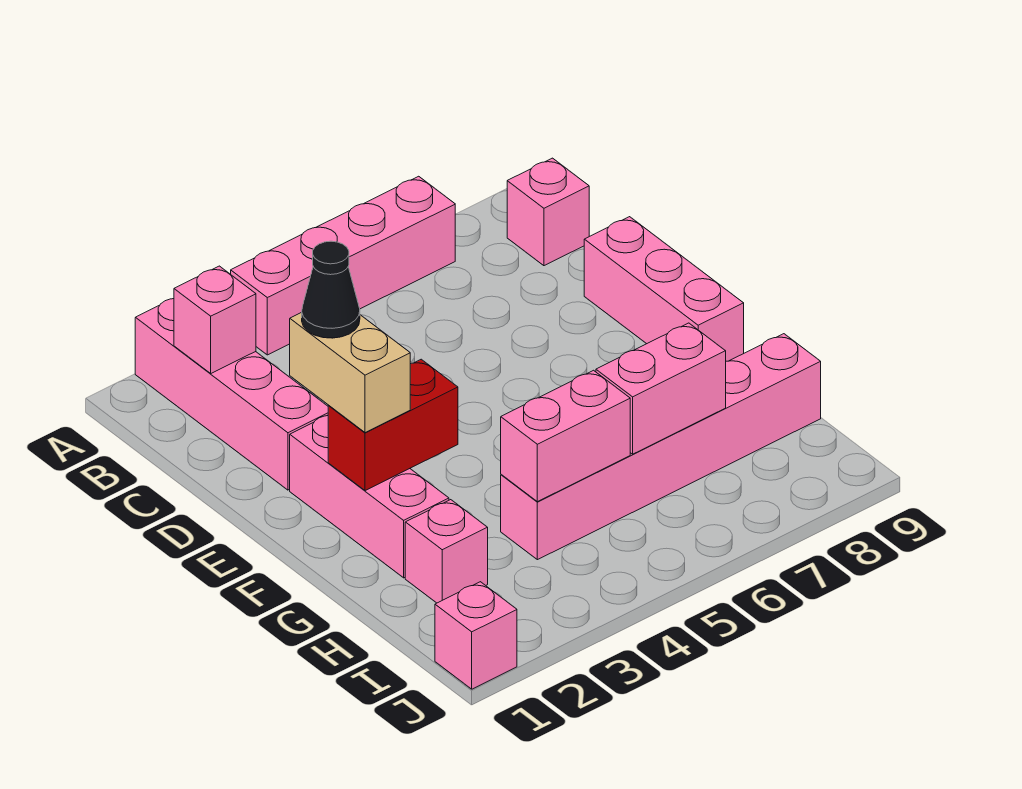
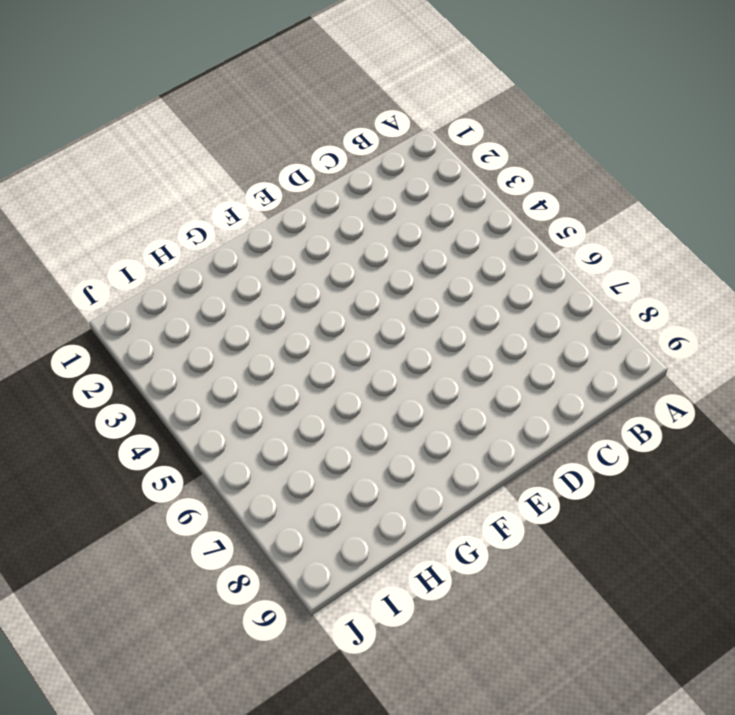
none -> pink brick A2:D2 level 1
none -> pink brick A4:A7 level 1
none -> pink brick B9 level 1

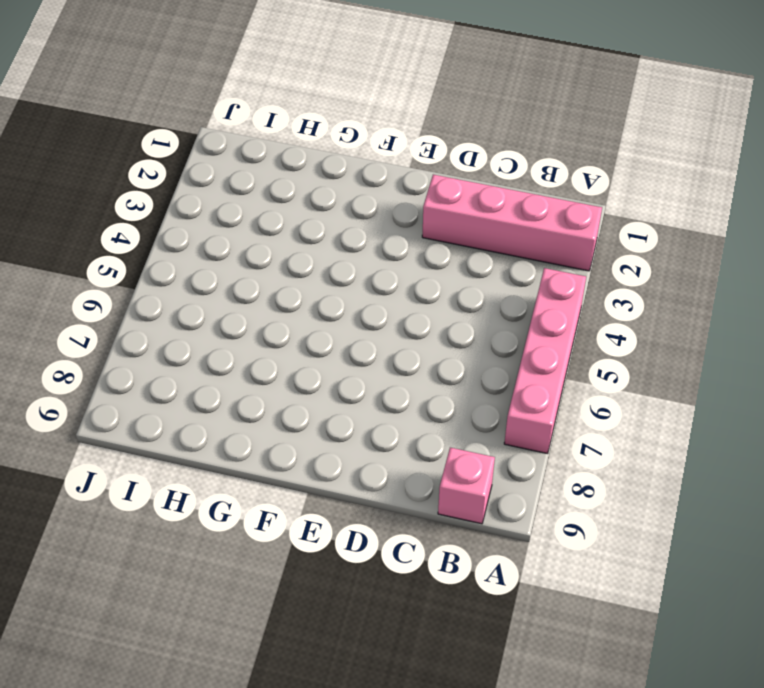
none -> pink brick D9:F9 level 1
none -> pink brick E2:G2 level 1
none -> pink brick H2 level 1

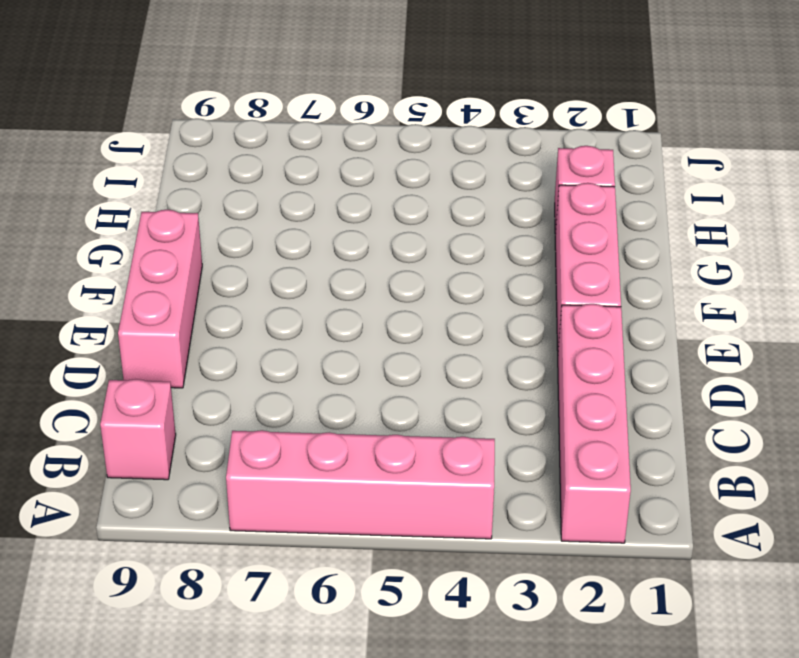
none -> pink brick H4:H9 level 1
none -> pink brick J1 level 1
none -> pink brick B2 level 2

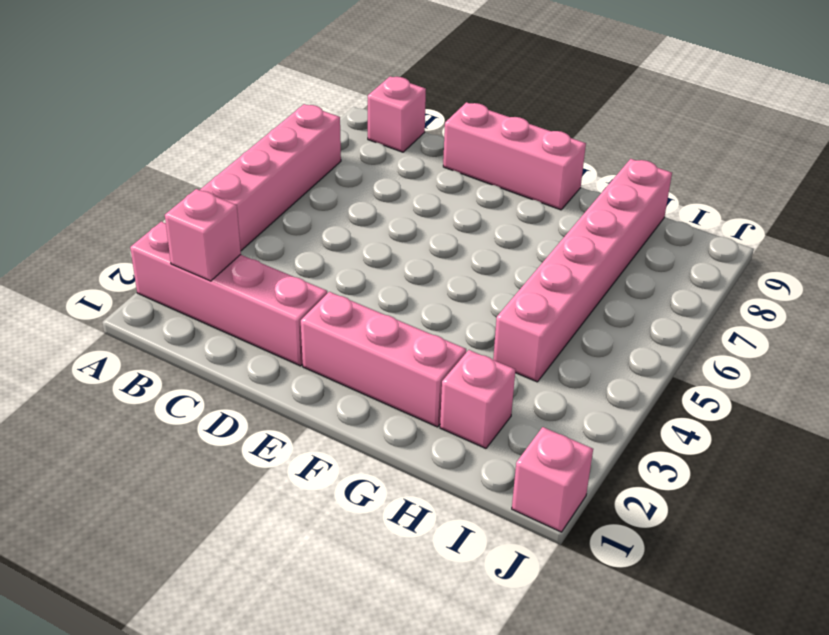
none -> red brick F2:F3 level 2
none -> pink brick H4:H5 level 2
none -> pink brick H6:H7 level 2

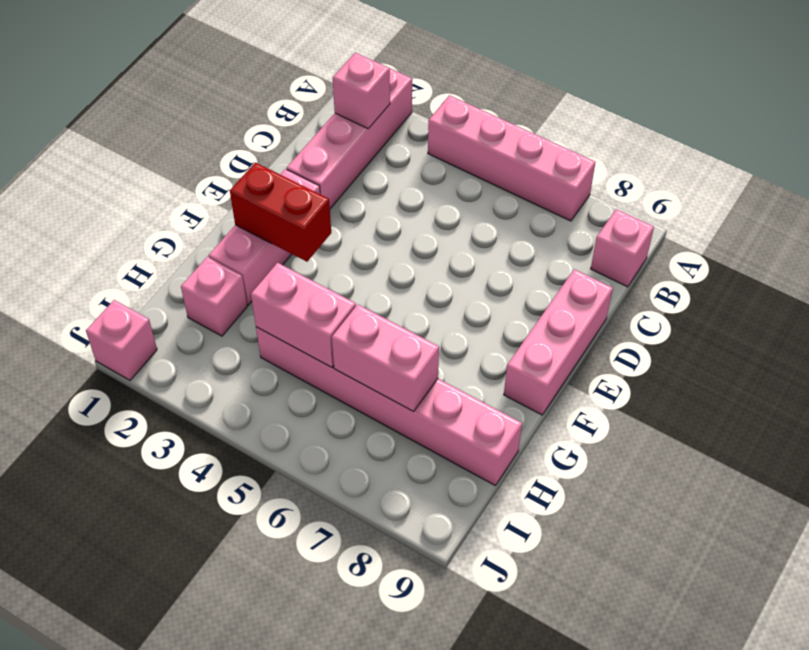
none -> tan brick E2:F2 level 3
none -> black cone E2 level 4

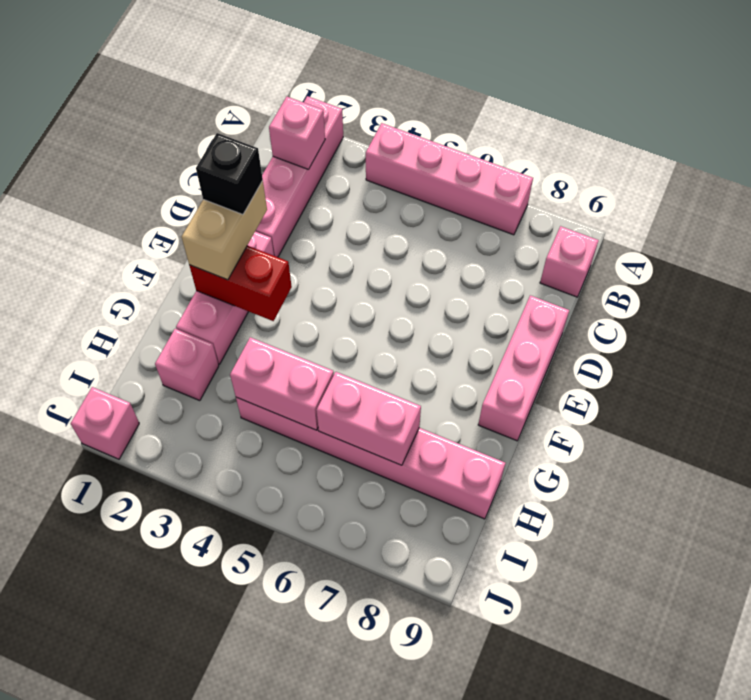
black brick E2 level 4 -> black cone E2 level 4

